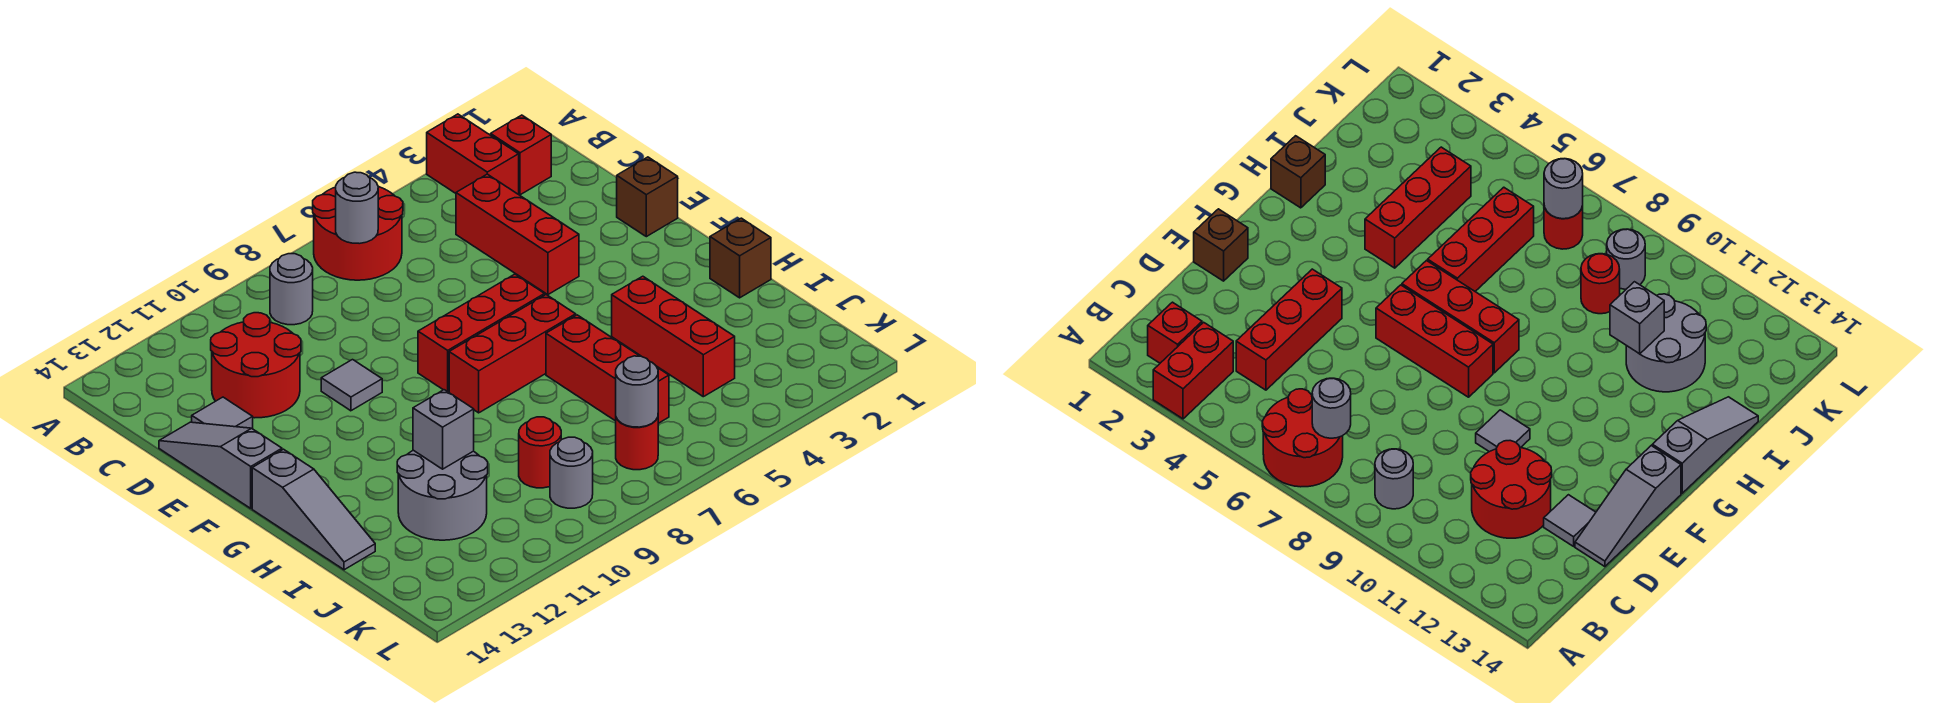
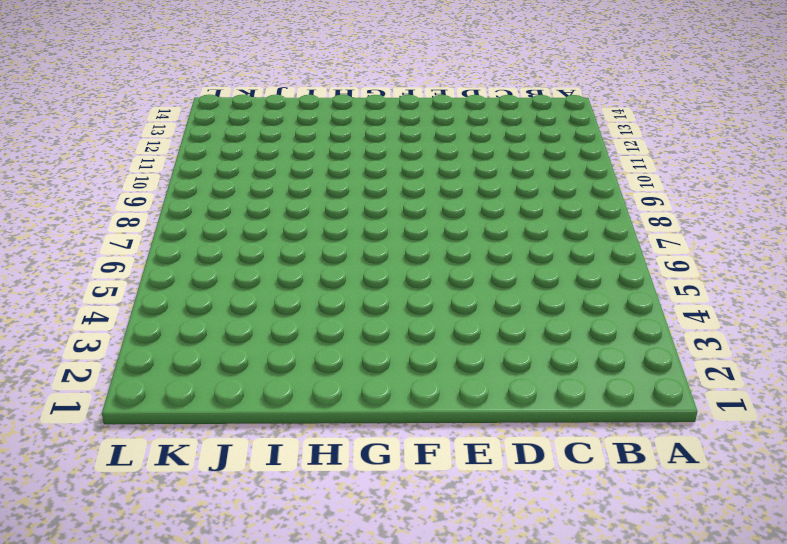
none -> red brick A3:B3 level 1
none -> red round brick A6:B7 level 1
none -> red brick B2 level 1

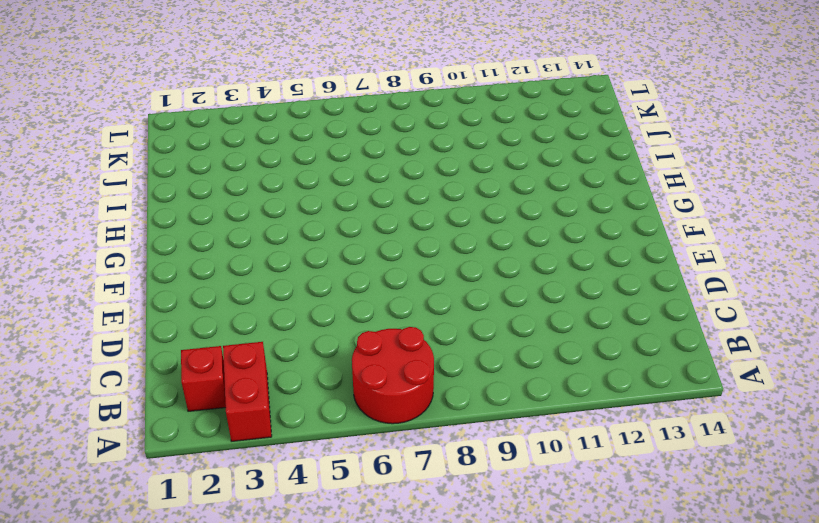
none -> grey round brick B9 level 1
none -> red brick C4:E4 level 1
none -> red round brick C11:D12 level 1

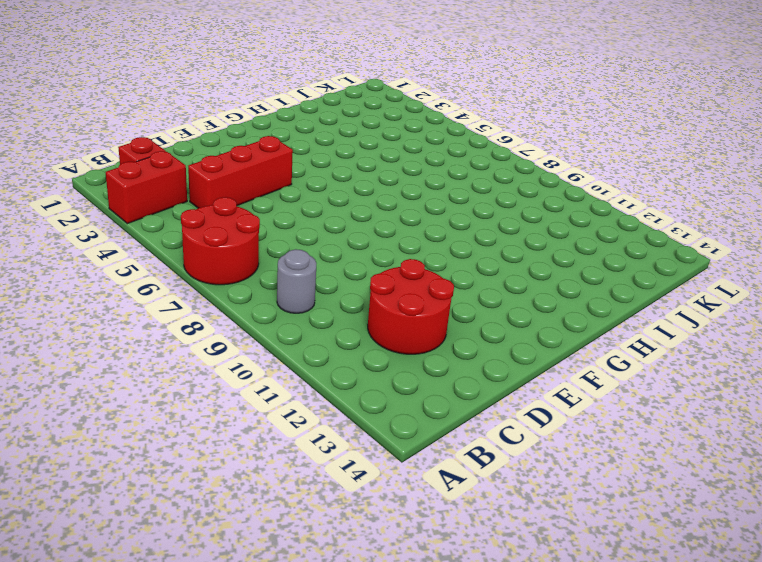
none -> grey tile D13 level 1
none -> grey slope D14:F14 level 1 top F
none -> brown brick E1 level 1

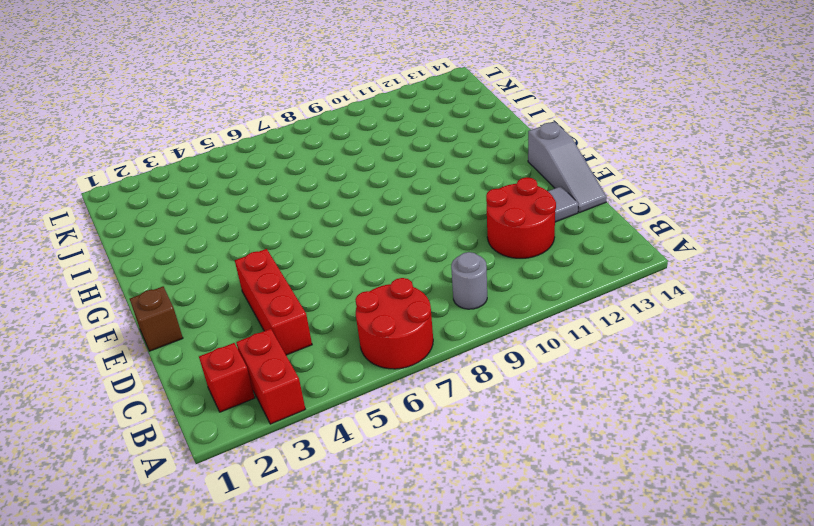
none -> grey tile E10 level 1
none -> red brick F6:F8 level 1
none -> red brick G6:G8 level 1

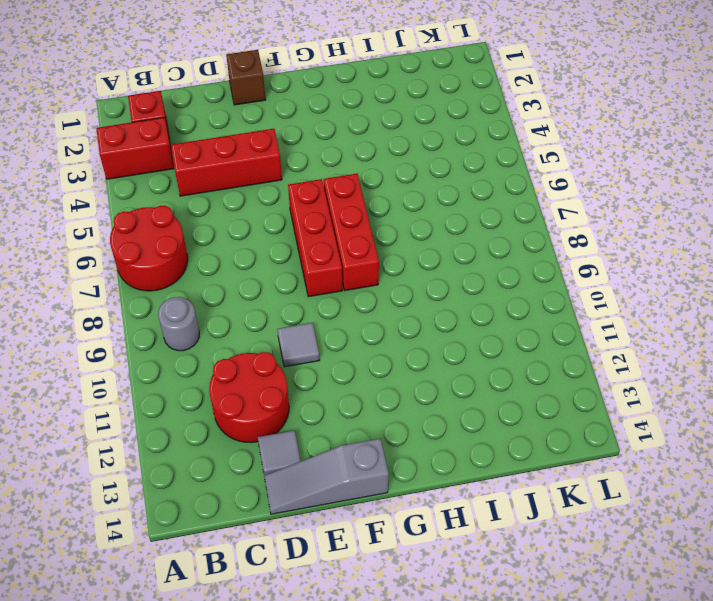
none -> grey slope G14:I14 level 1 top G
none -> brown brick H1 level 1
none -> red brick H4:J4 level 1

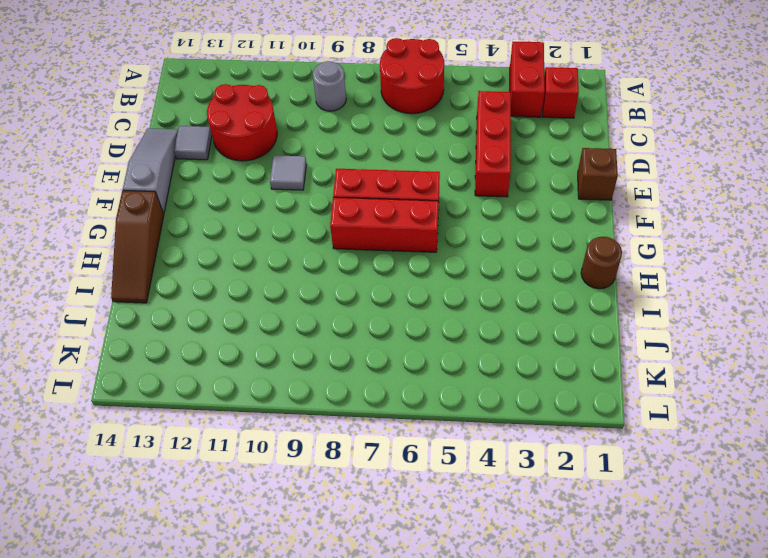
brown slope G14:I14 level 1 top G -> grey slope G14:I14 level 1 top G
brown round brick H1 level 1 -> brown brick H1 level 1
none -> red brick H4:J4 level 1
none -> red brick H6:J6 level 1
none -> grey round brick I11:J12 level 1

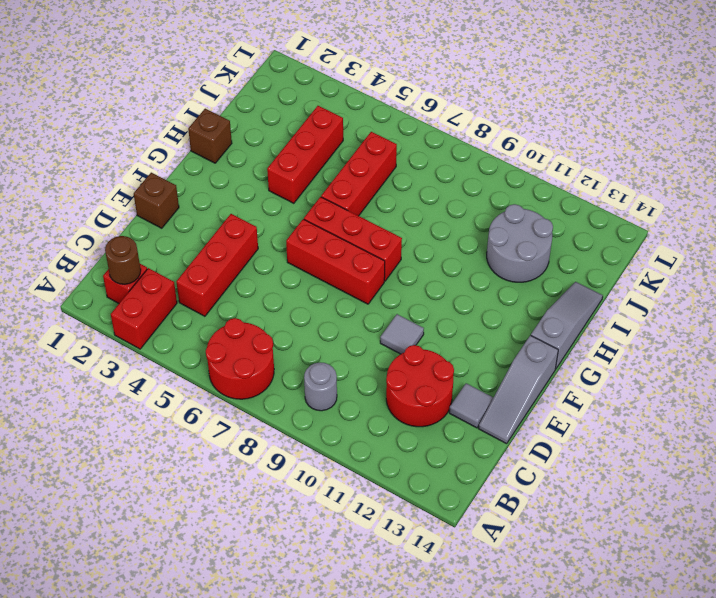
brown round brick B2 level 2 -> none
none -> red round brick J9 level 1
none -> red round brick K7 level 1
none -> grey round brick K9 level 1

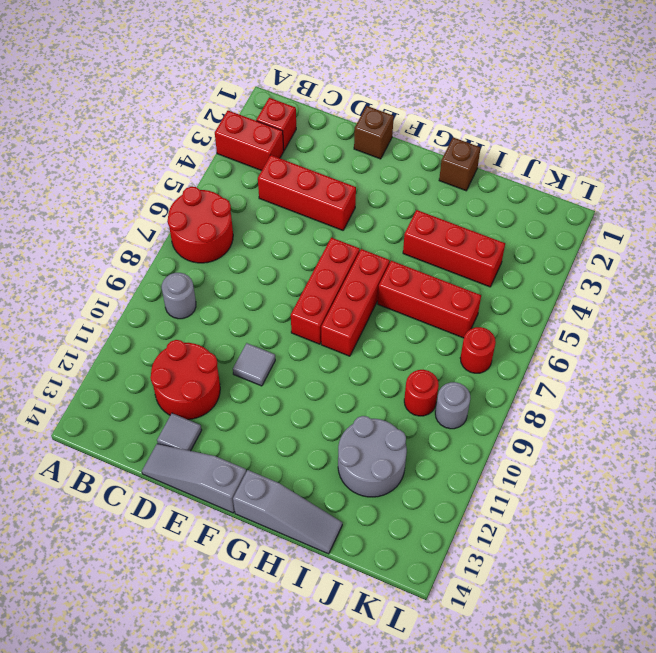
none -> grey round brick B7 level 2
none -> grey brick I11 level 2
none -> grey round brick K7 level 2

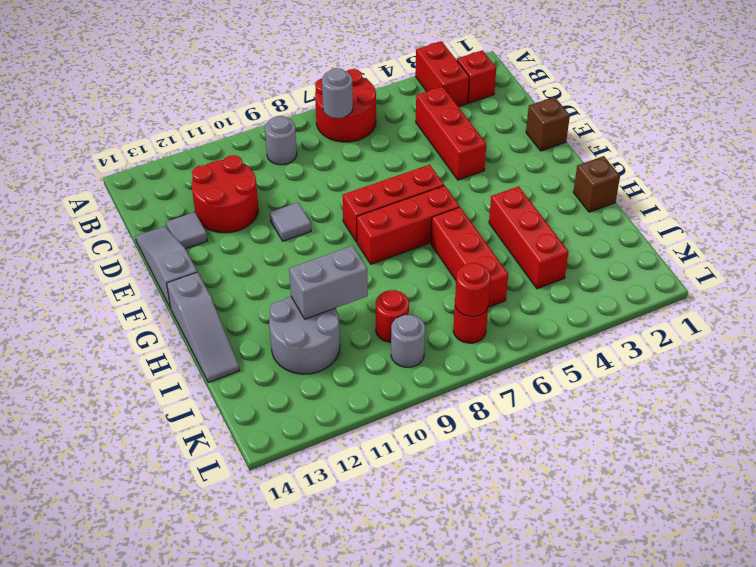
grey brick I10:I11 level 2 -> grey brick I11 level 2
red round brick K7 level 2 -> grey round brick K7 level 2

